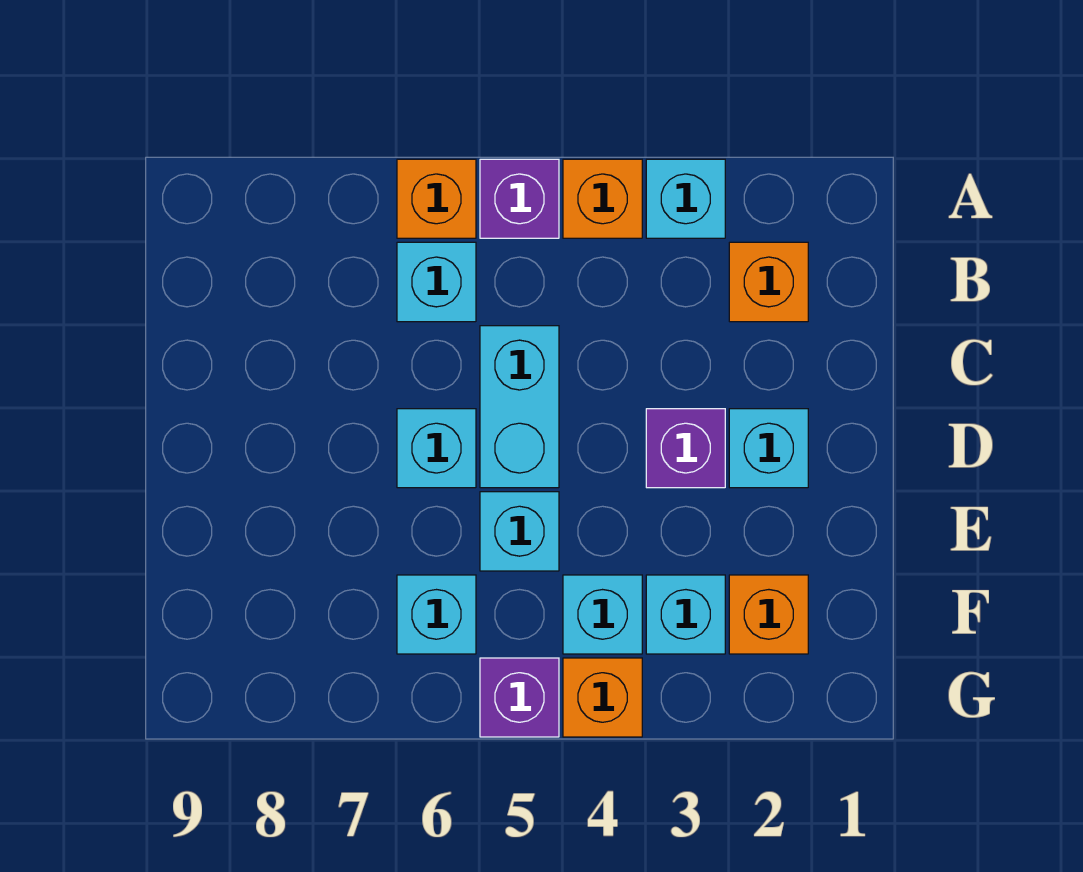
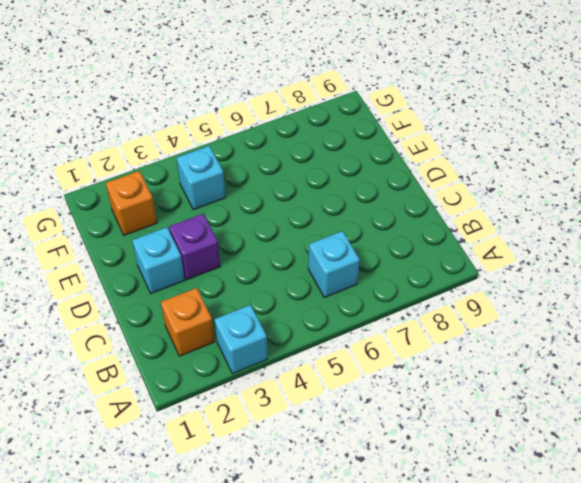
none -> orange brick A4 level 1
none -> purple brick A5 level 1
none -> orange brick A6 level 1

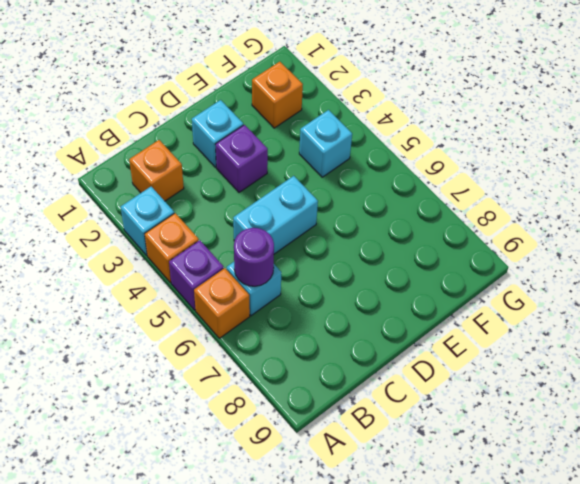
purple round brick B6 level 2 -> none
none -> cyan brick D6 level 1
none -> cyan brick E5 level 1
none -> cyan brick F3 level 1

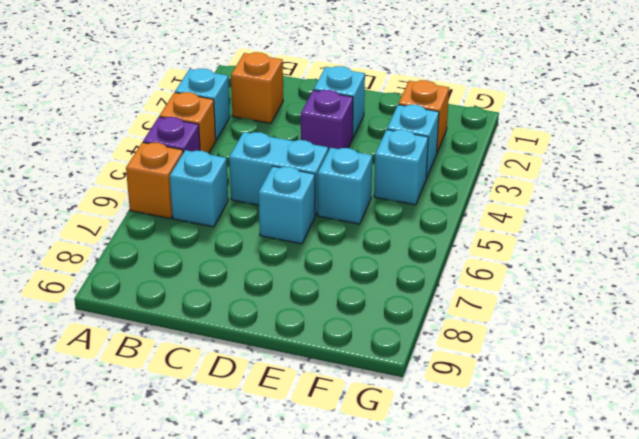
none -> cyan brick F6 level 1
none -> orange brick G4 level 1
none -> purple brick G5 level 1

